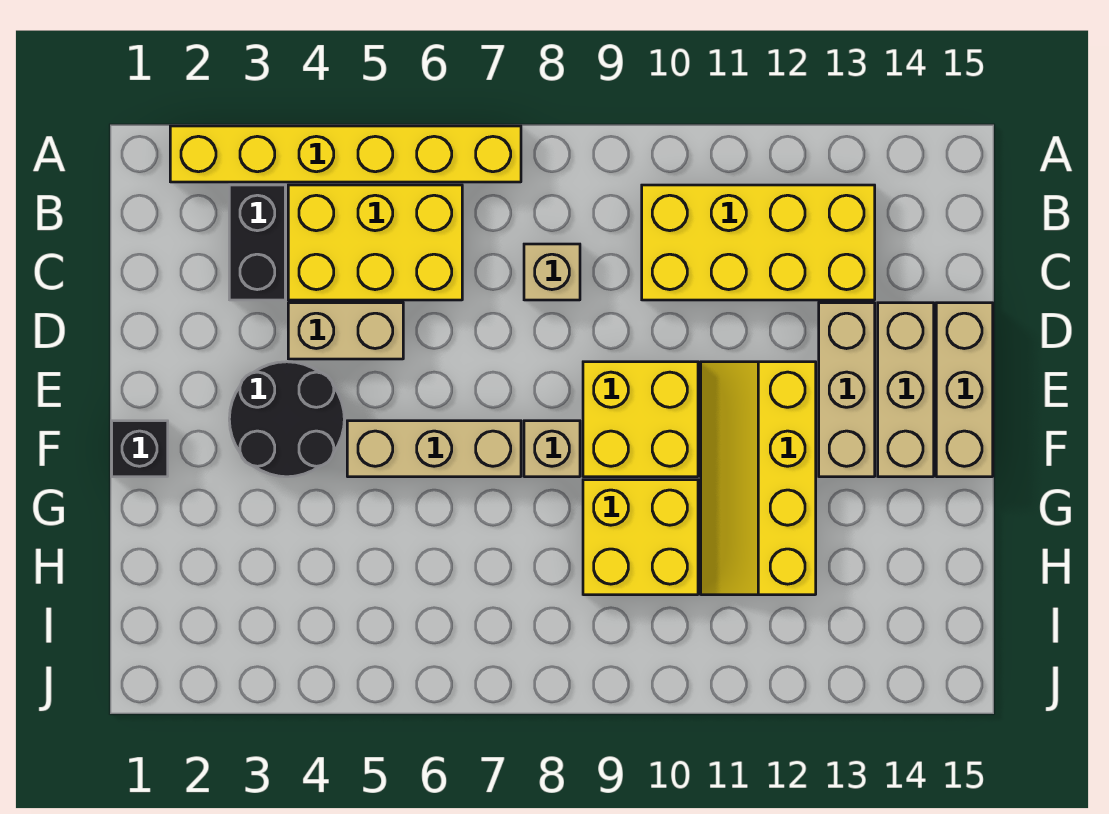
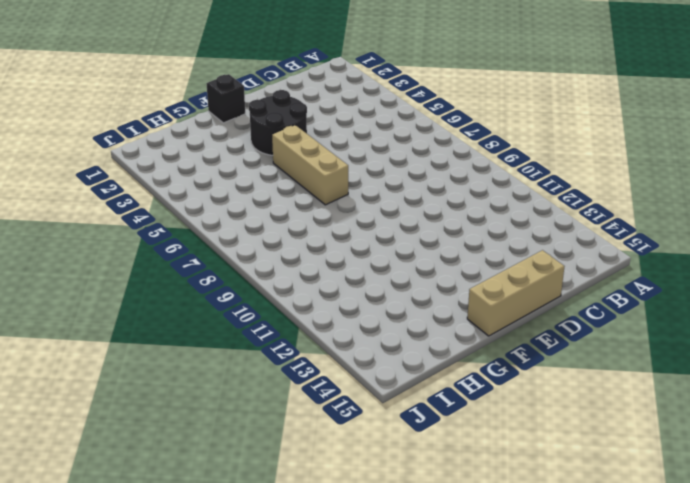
none -> yellow brick A2:A7 level 1
none -> black brick B3:C3 level 1
none -> yellow brick B4:C6 level 1

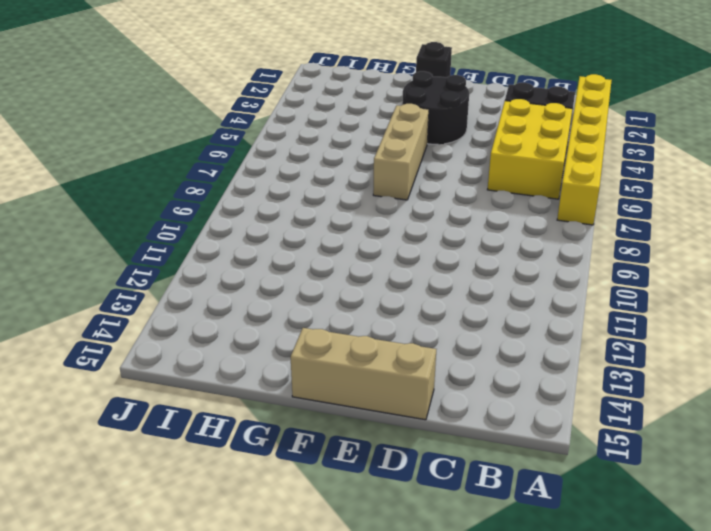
none -> yellow brick B10:C13 level 1
none -> tan brick C8 level 1
none -> tan brick D4:D5 level 1

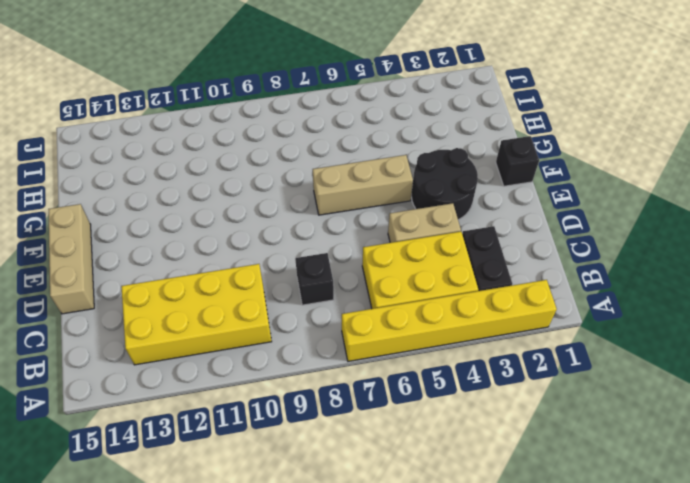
black brick C8 level 1 -> tan brick C8 level 1
none -> tan brick D13:F13 level 1
none -> tan brick D14:F14 level 1
none -> yellow brick E9:F10 level 1

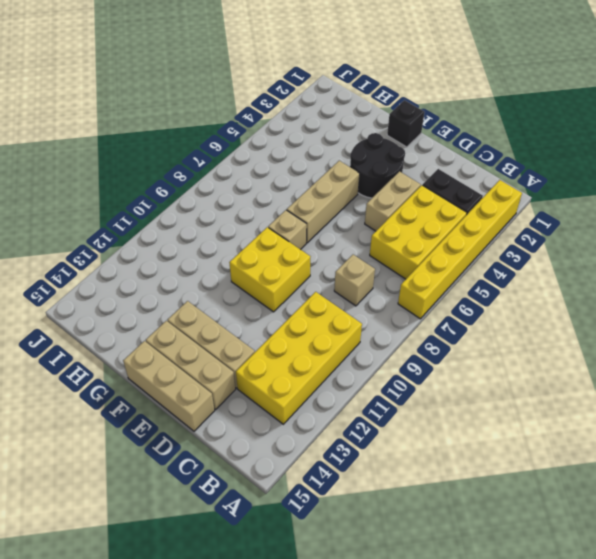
none -> yellow slope E11:H12 level 1 top 12
none -> yellow brick G9:H10 level 1

